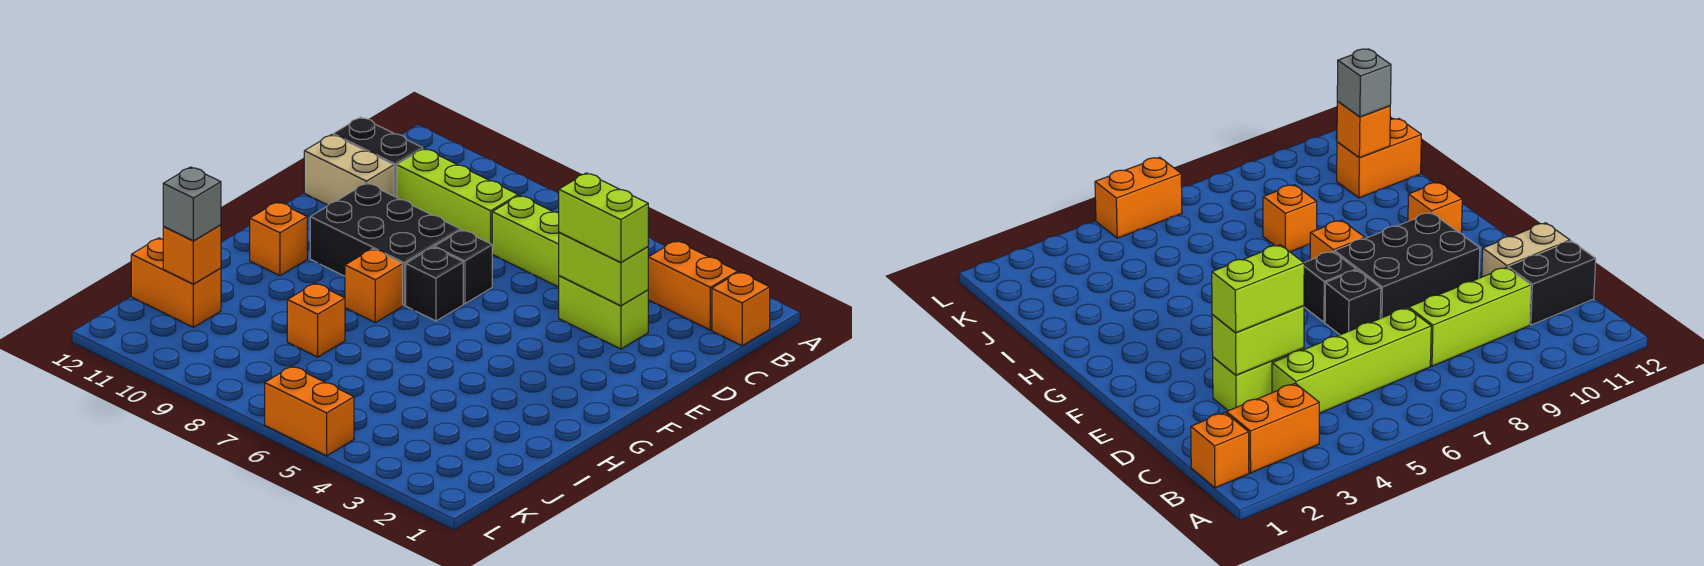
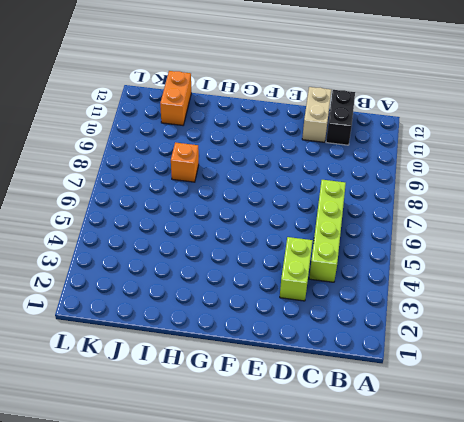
none -> orange brick B1 level 1
none -> orange brick B2:B3 level 1
none -> lime brick C8:C10 level 1

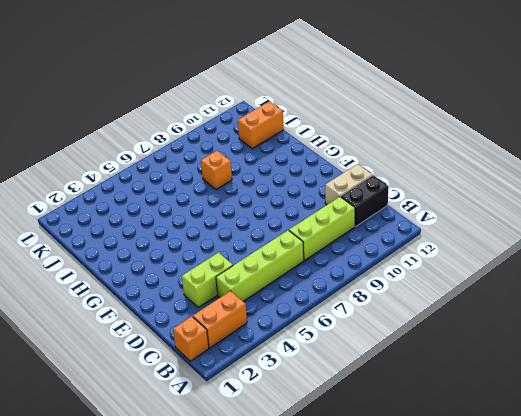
none -> black brick E7 level 1
none -> black brick E8:F10 level 1
none -> black brick F7 level 1

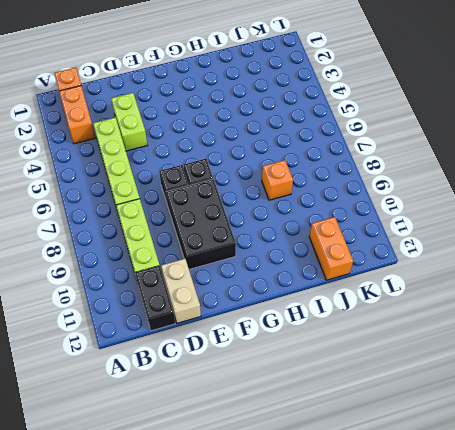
none -> orange brick G8 level 1
none -> orange brick G11 level 1
none -> orange brick L5:L6 level 1

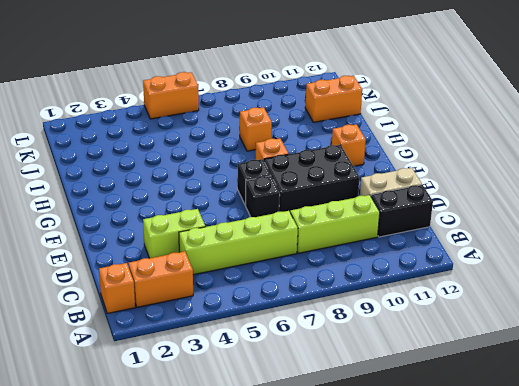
none -> lime brick D3:D4 level 2
none -> orange brick J11 level 2
none -> lime brick D3:D4 level 3

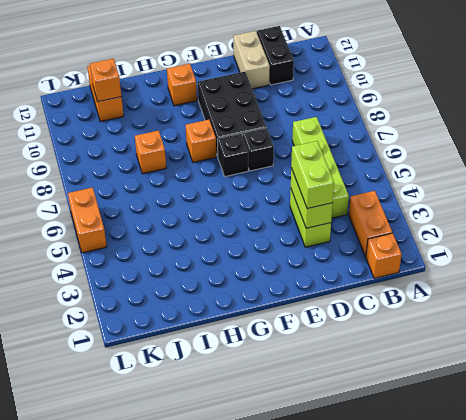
none -> lime brick C8:C10 level 1
none -> grey brick J11 level 3

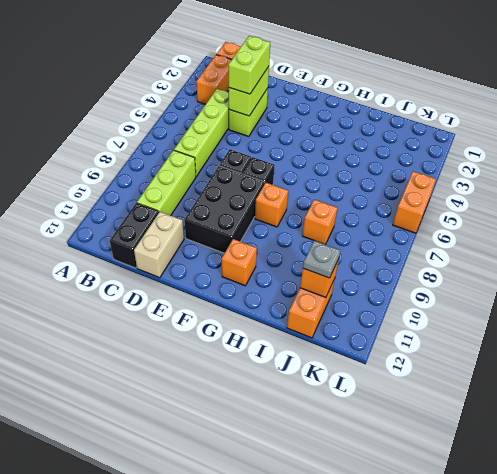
grey plate J11 level 3 -> grey brick J11 level 3

